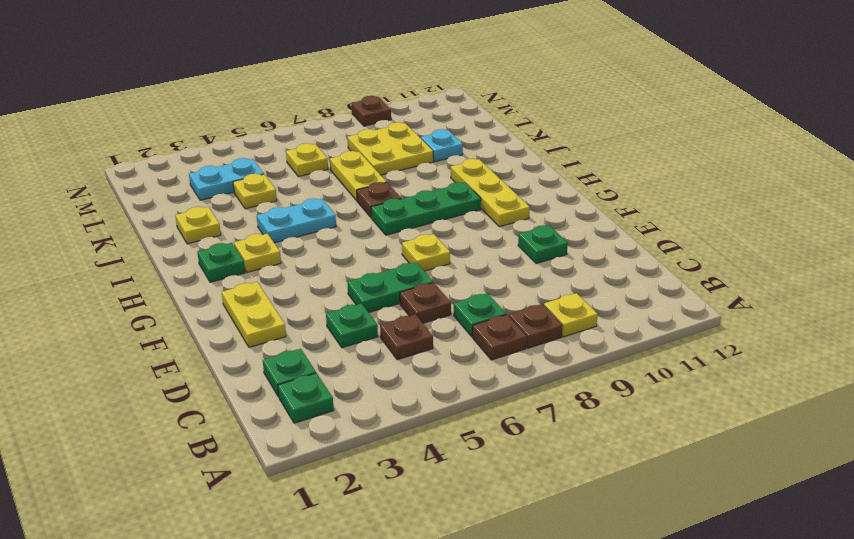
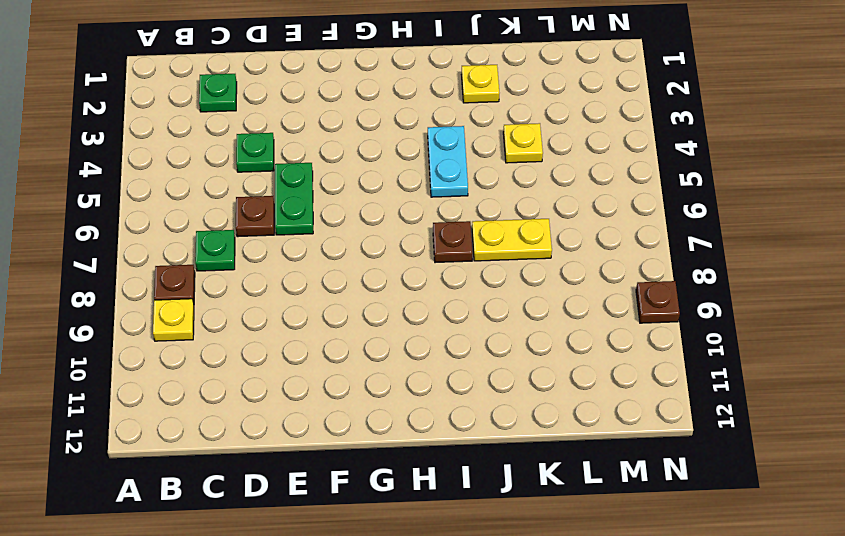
none -> green plate B2 level 1
none -> brown plate B7 level 1
none -> brown plate C5 level 1

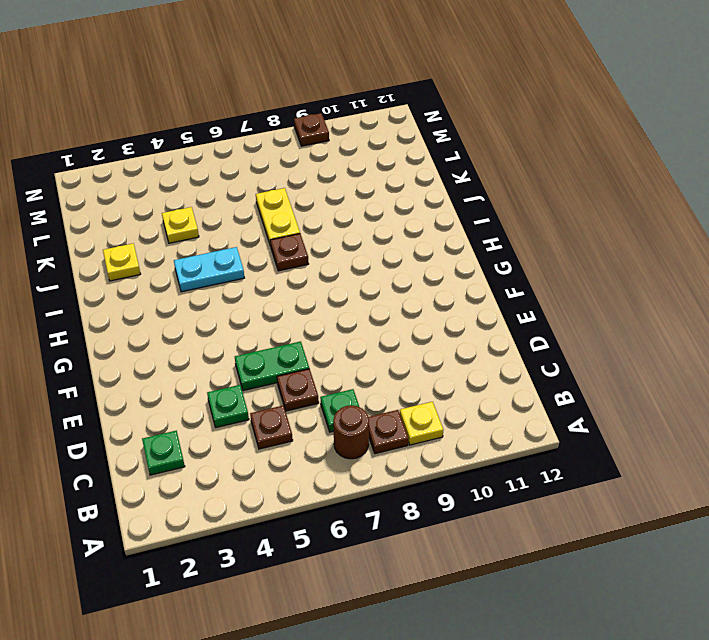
brown round brick B7 level 1 -> brown plate B7 level 1
none -> green plate B2 level 1
none -> yellow plate E2:F2 level 1
none -> green plate E10 level 1

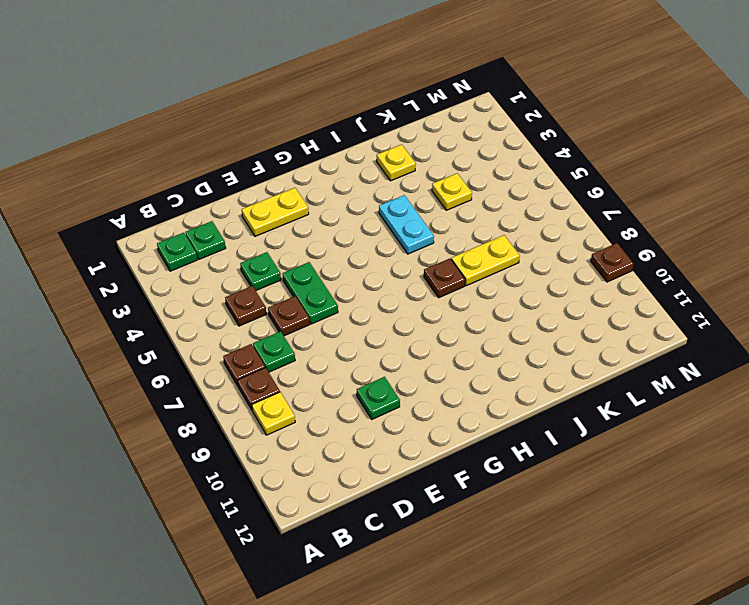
none -> yellow plate F7 level 1
none -> yellow plate G10:I10 level 1
none -> green plate H2 level 1

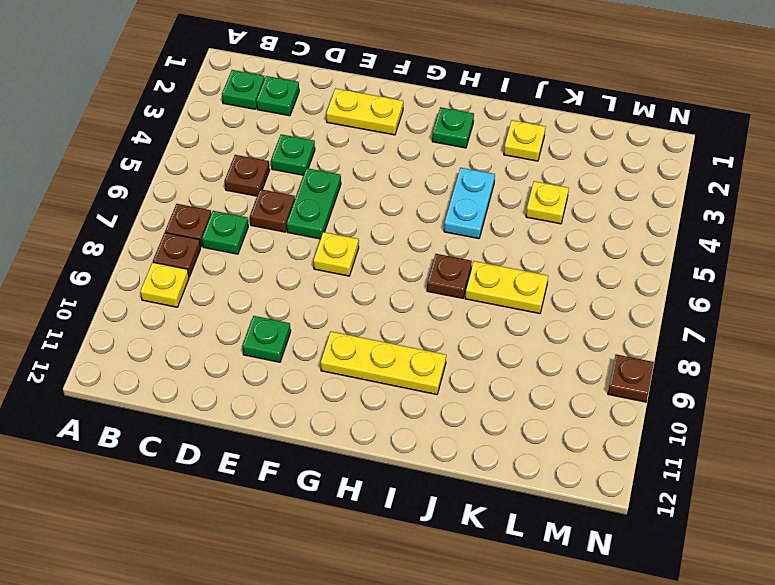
none -> yellow plate H3 level 1
none -> green plate H7:H9 level 1
none -> yellow plate K8:L9 level 1

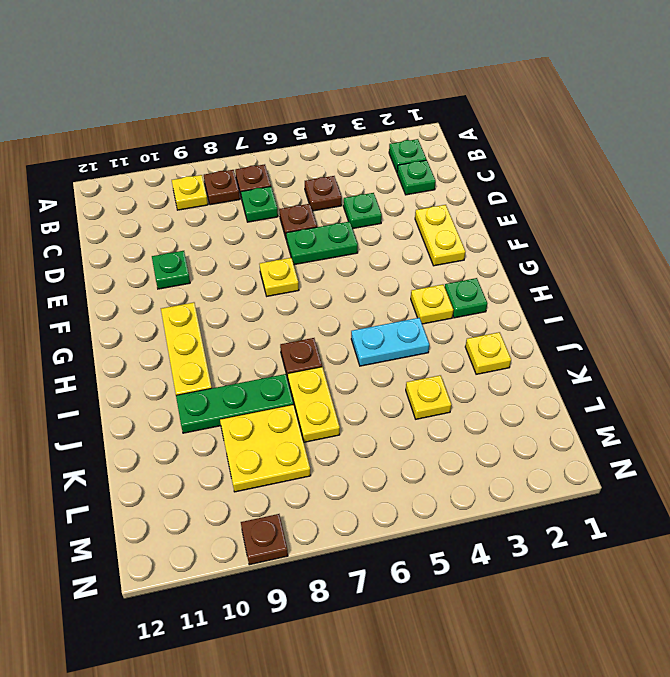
green plate J8:J10 level 1 -> green plate H7:H9 level 1
none -> cyan plate K10 level 1
none -> cyan plate L3:L4 level 1
none -> yellow plate L6 level 1

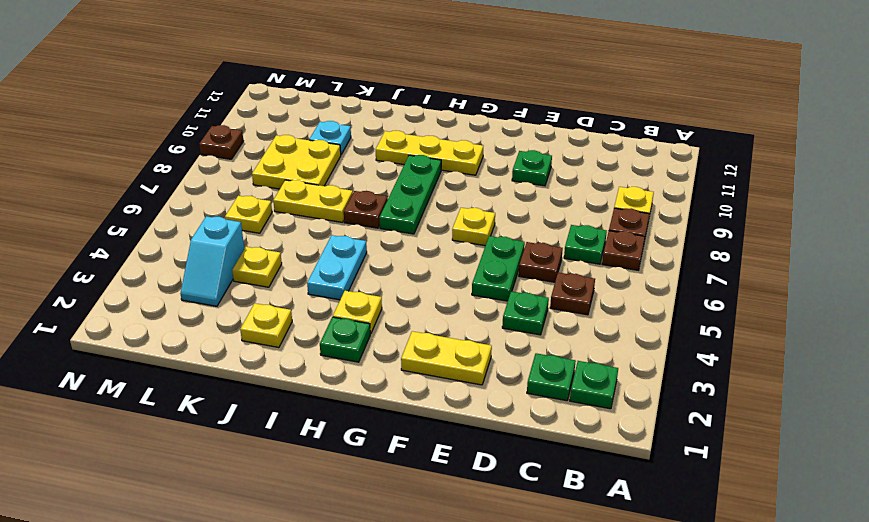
cyan slope L3:L4 level 1 top 4 -> cyan plate L3:L4 level 1

